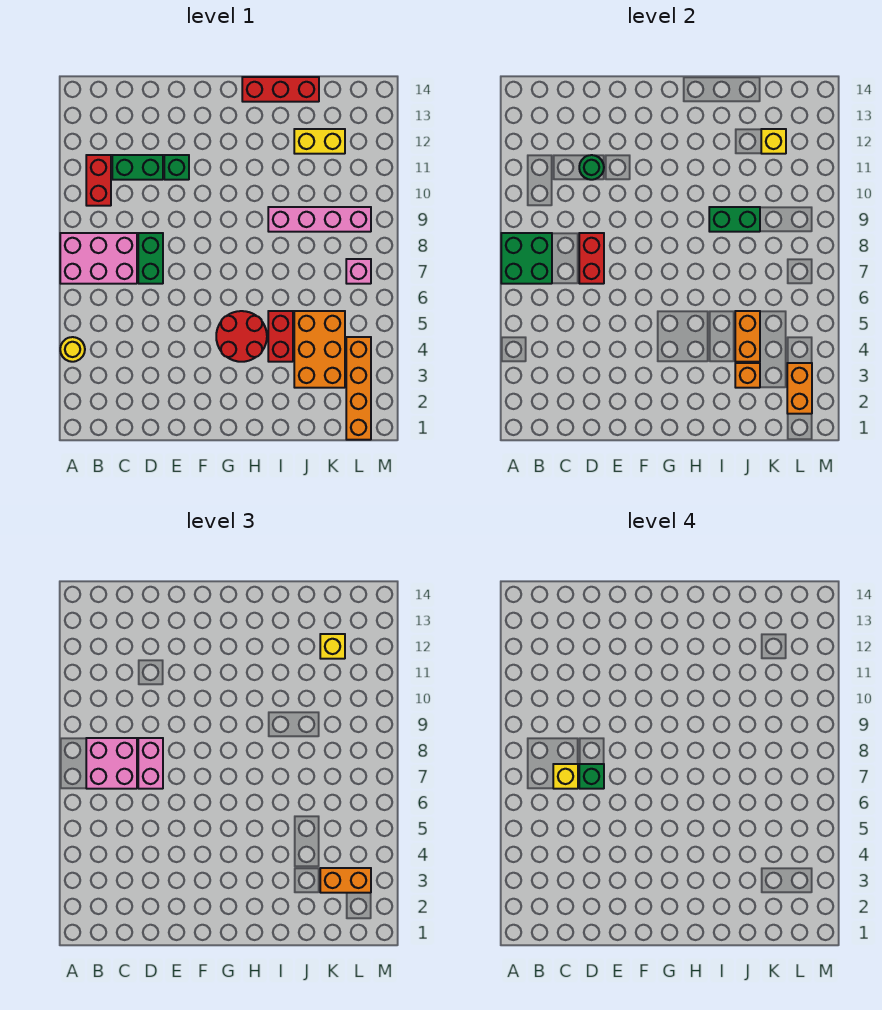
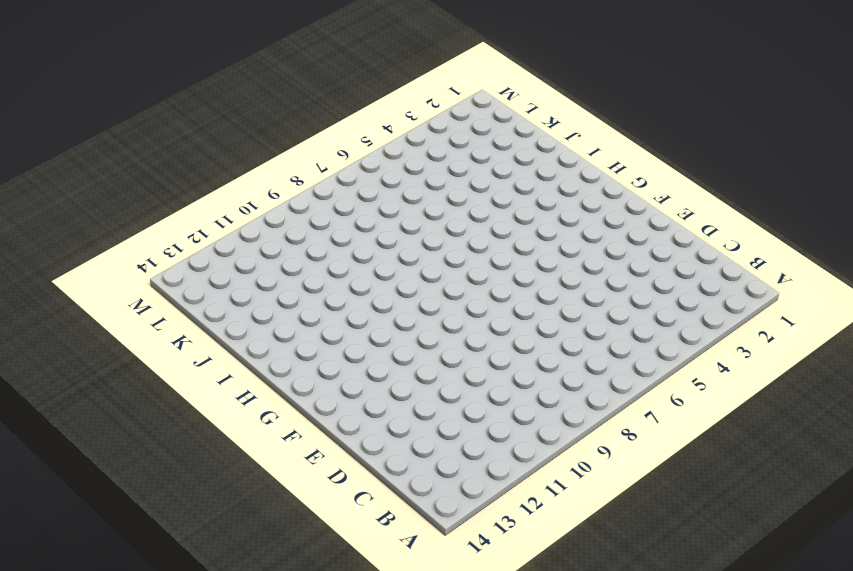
none -> yellow round brick A4 level 1
none -> pink brick A7:C8 level 1
none -> red brick B10:B11 level 1

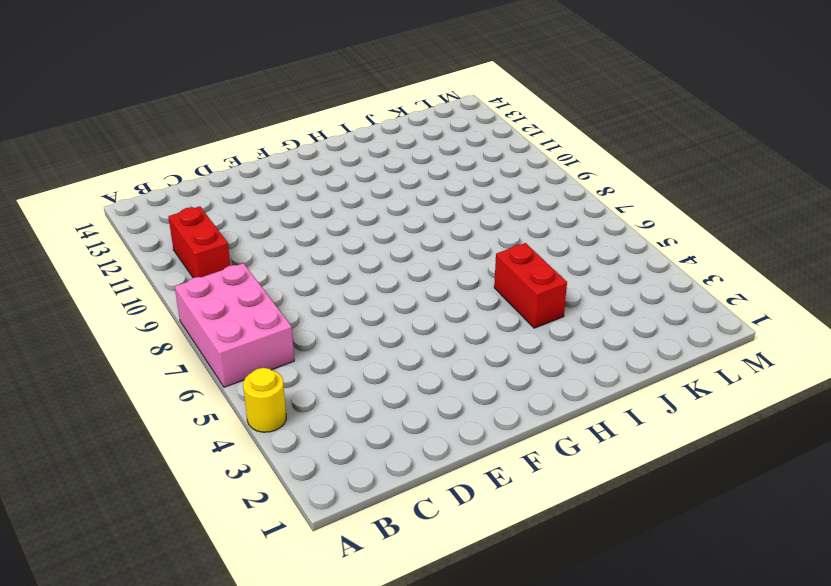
pink brick A6:B8 level 1 -> pink brick A7:C8 level 1
none -> green brick C11:D11 level 1
none -> green brick D7:D8 level 1
none -> green brick E11 level 1

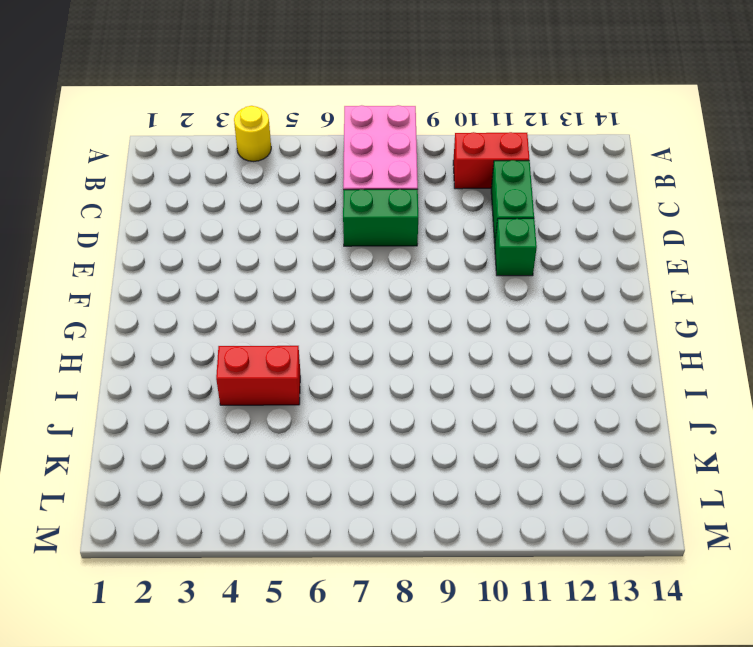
none -> red round brick G4:H5 level 1
none -> red brick H14:J14 level 1
none -> pink brick I9:L9 level 1

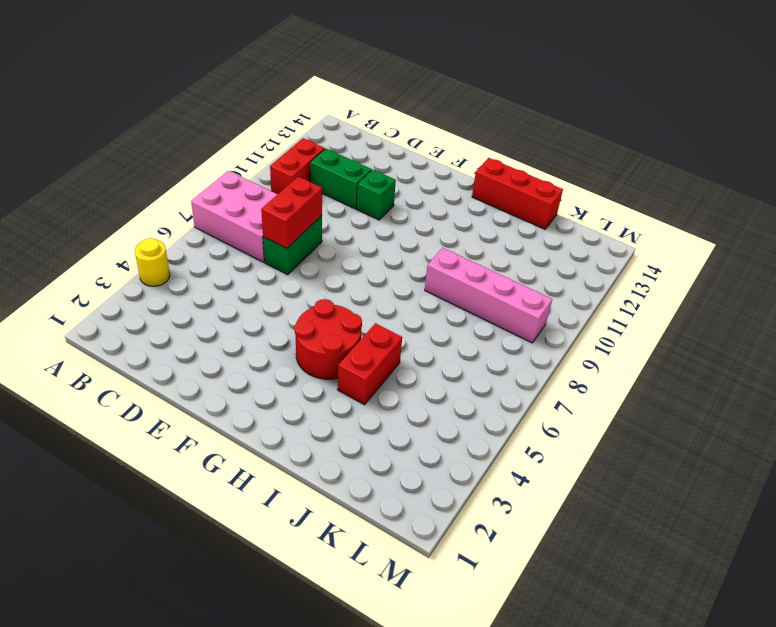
none -> orange brick J3:K5 level 1
none -> yellow brick J12:K12 level 1
none -> orange brick L1:L4 level 1

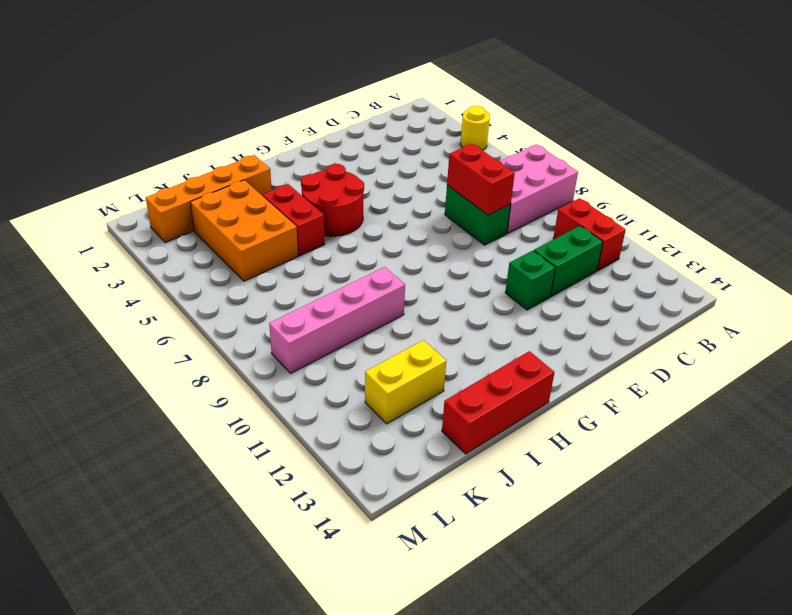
orange brick I2:L2 level 1 -> orange brick L1:L4 level 1
none -> pink brick L7 level 1
none -> green brick A7:B8 level 2
none -> green round brick D11 level 2

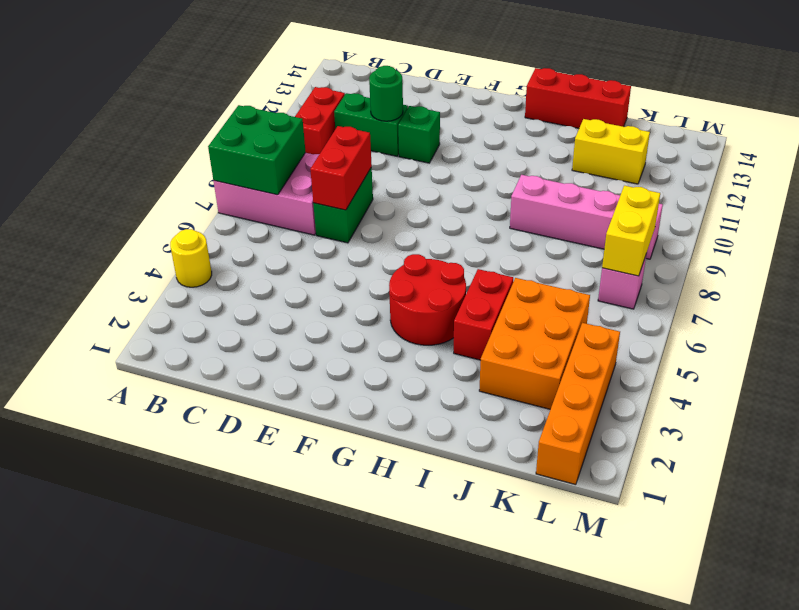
yellow brick L7:L8 level 2 -> none
none -> green brick I9:J9 level 2
none -> orange brick J3 level 2
none -> orange brick J4:J5 level 2

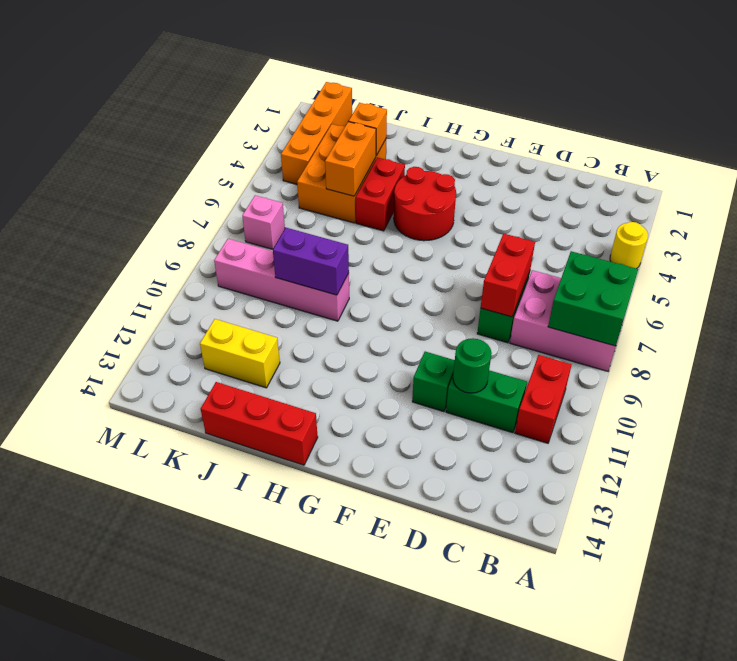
purple brick I9:J9 level 2 -> green brick I9:J9 level 2
none -> yellow brick K12 level 2
none -> orange brick L2:L3 level 2
none -> pink brick B7:C8 level 3

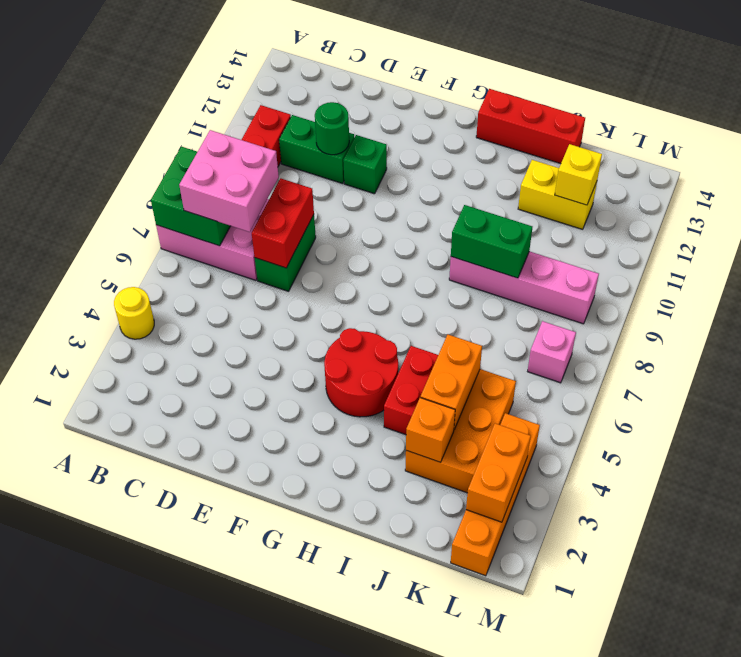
none -> pink brick D7:D8 level 3
none -> orange brick K3:L3 level 3
none -> yellow brick K12 level 3

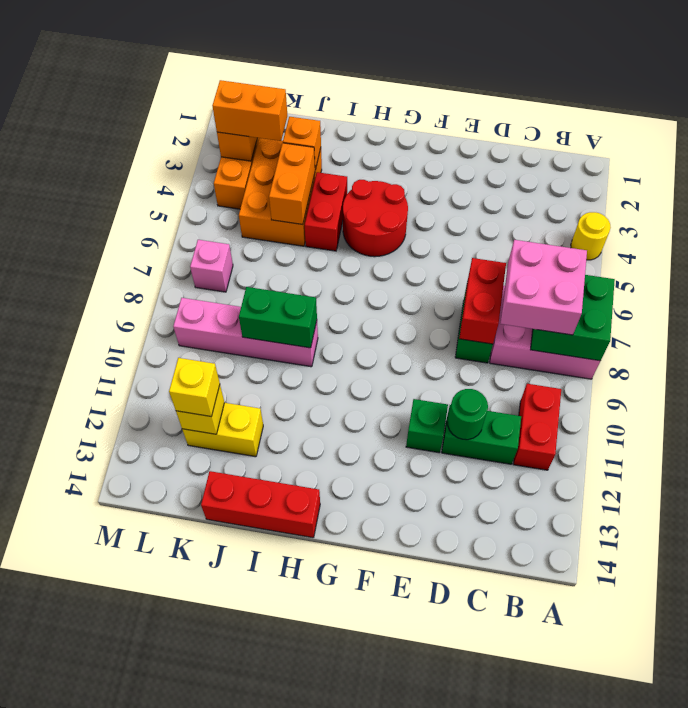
none -> pink brick D7:D8 level 3
none -> yellow brick C7 level 4
none -> green brick D7 level 4

